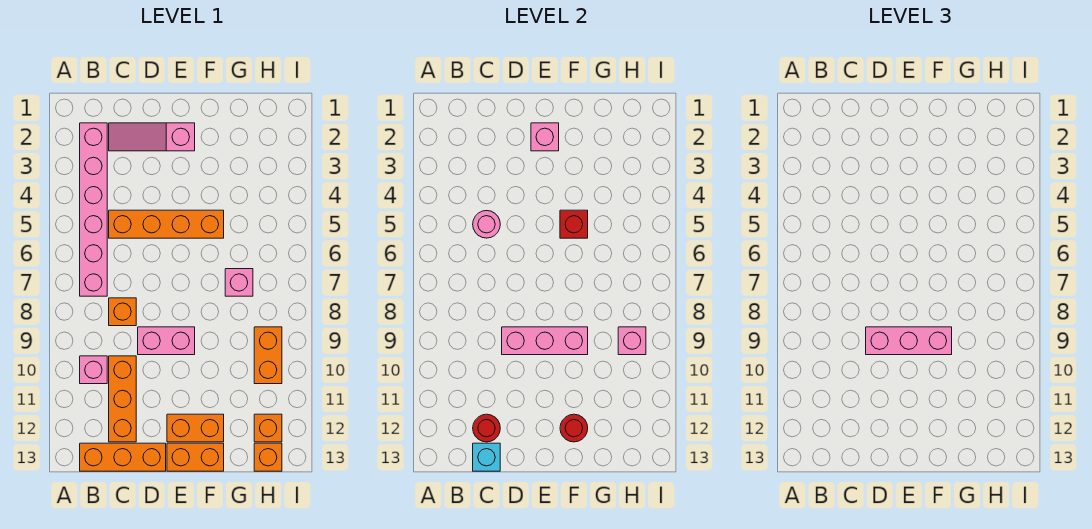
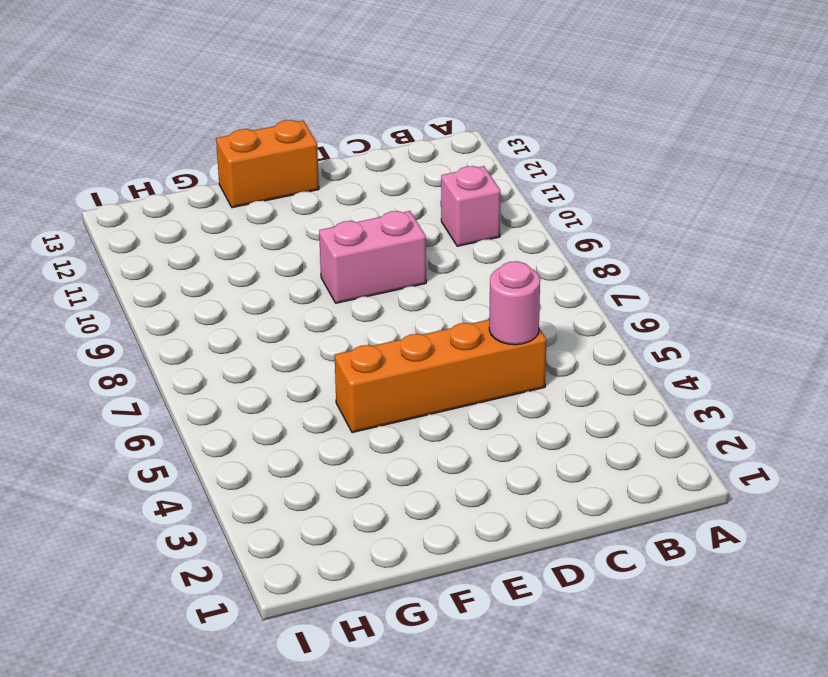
none -> pink brick B2:B7 level 1
none -> orange brick B13:D13 level 1
none -> pink slope C2:E2 level 1 top E

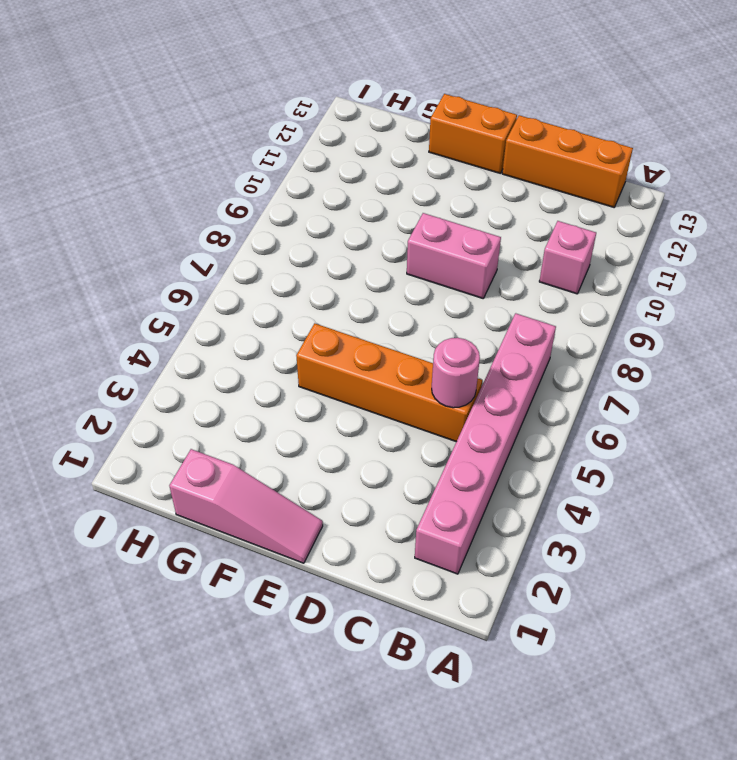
pink slope E1:G1 level 1 top G -> pink slope C2:E2 level 1 top E
none -> orange brick C8 level 1
none -> orange brick C10:C12 level 1
none -> orange brick E12:F12 level 1

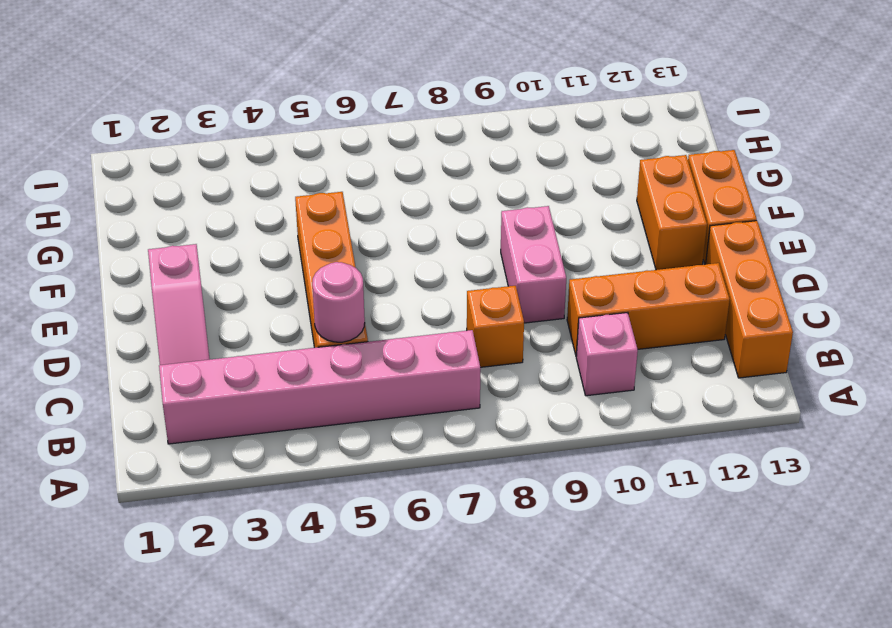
none -> pink brick G7 level 1
none -> orange brick H9:H10 level 1
none -> orange brick H12 level 1

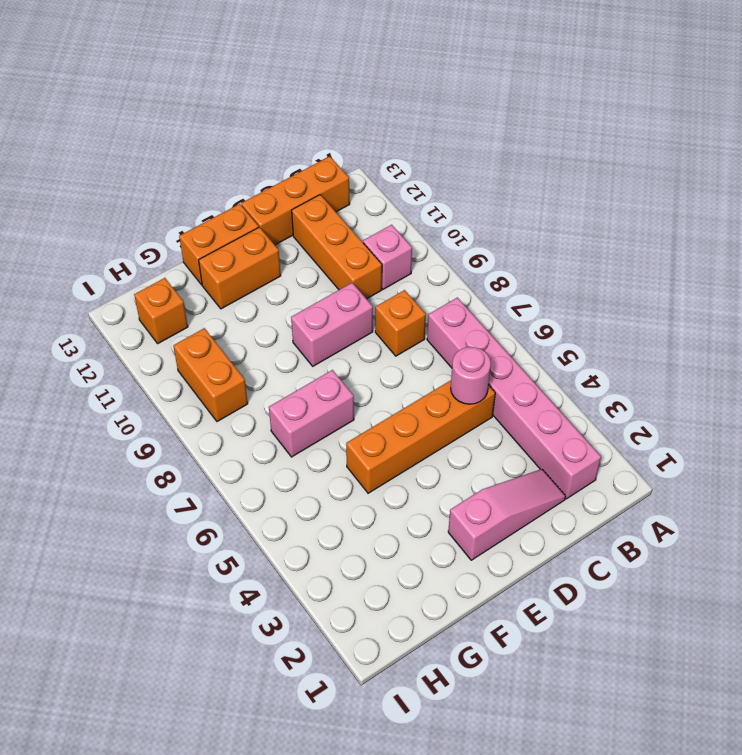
pink brick F7:G7 level 1 -> pink brick G7 level 1
none -> orange brick H13 level 1
none -> red round brick C12 level 2
none -> cyan brick C13 level 2

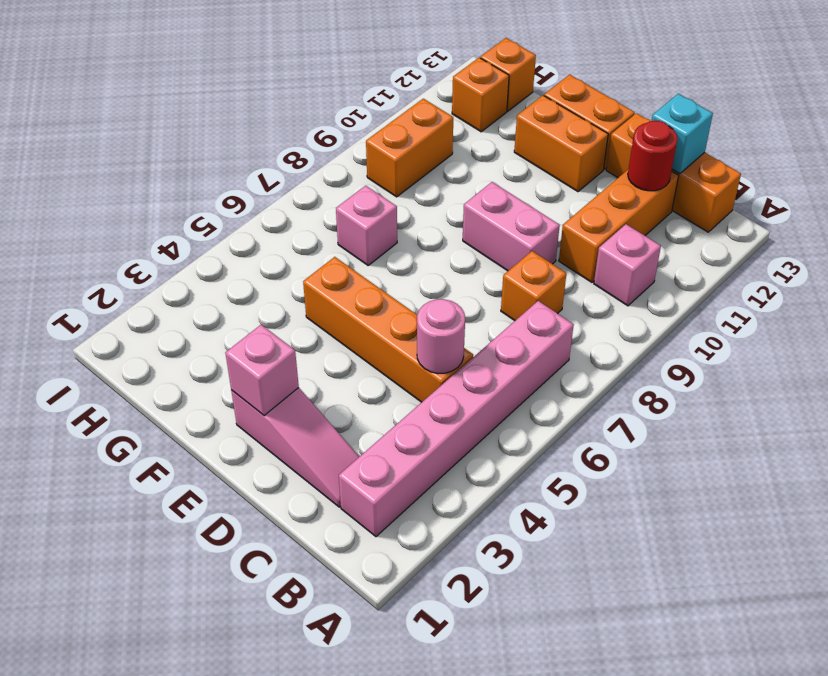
none -> pink brick D9:F9 level 2
none -> red brick F5 level 2
none -> red round brick F12 level 2

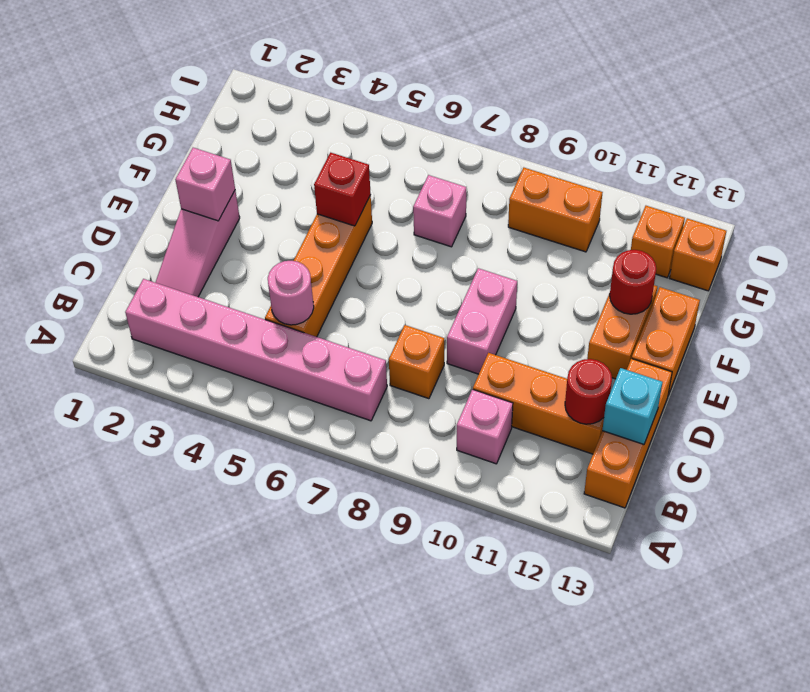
none -> pink brick D9:F9 level 2
none -> pink brick H9 level 2
none -> pink brick D9:F9 level 3

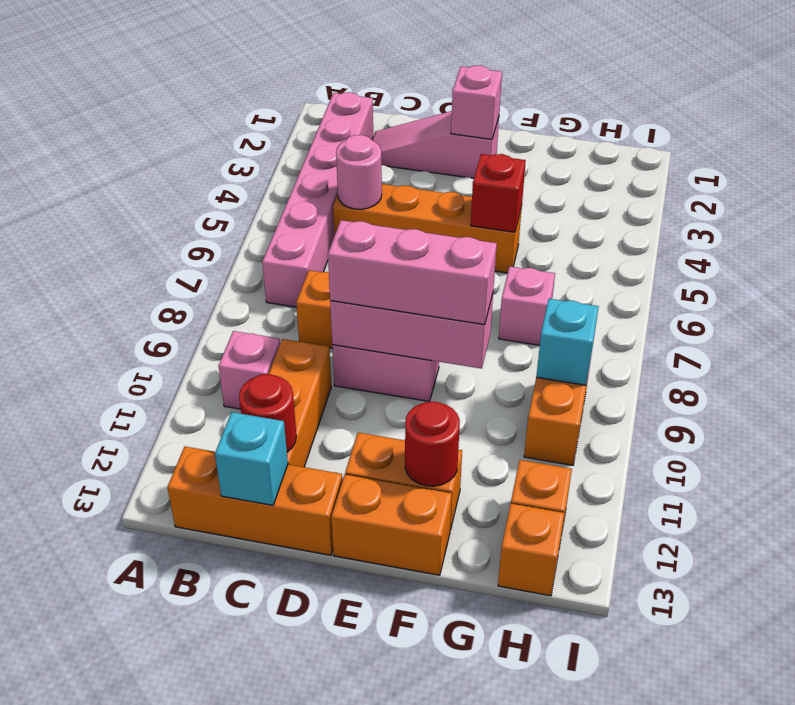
cyan brick H9 level 2 -> pink brick H9 level 2

